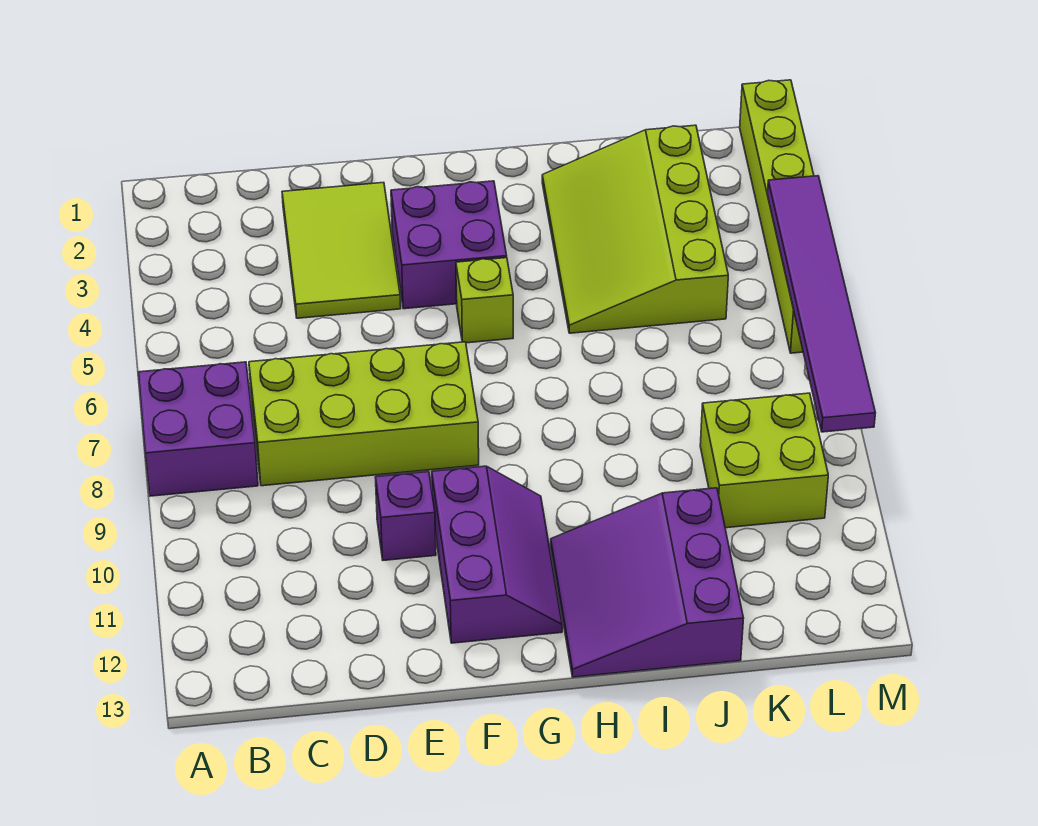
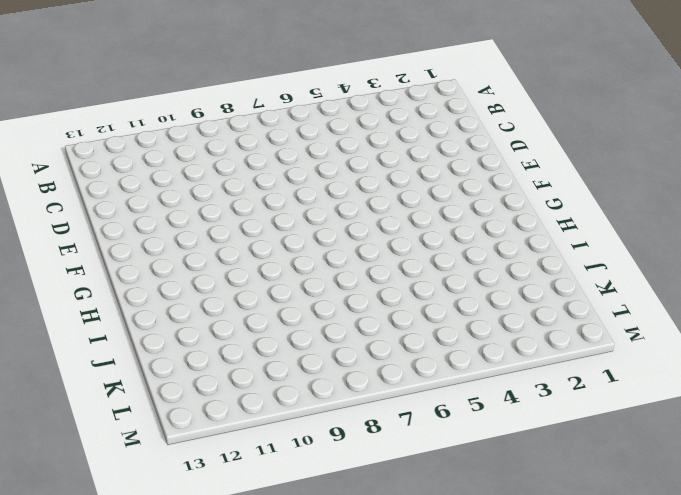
none -> purple brick A7:B8 level 1
none -> lime brick C7:F8 level 1
none -> lime tile D2:E4 level 1

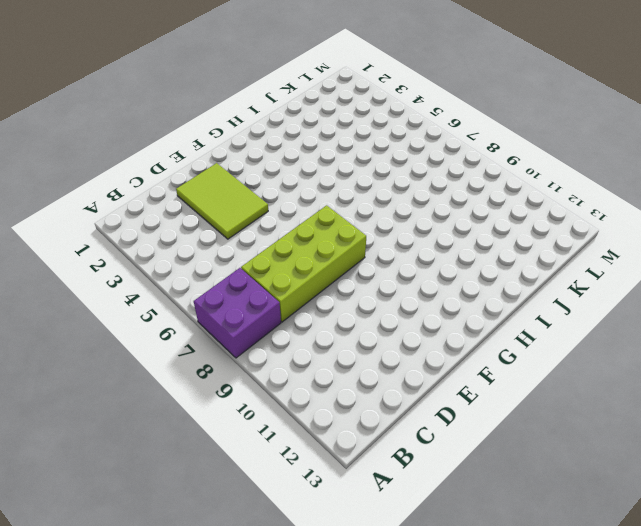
none -> purple brick E10 level 1
none -> purple brick F3:G4 level 1
none -> purple slope F10:G12 level 1 top F

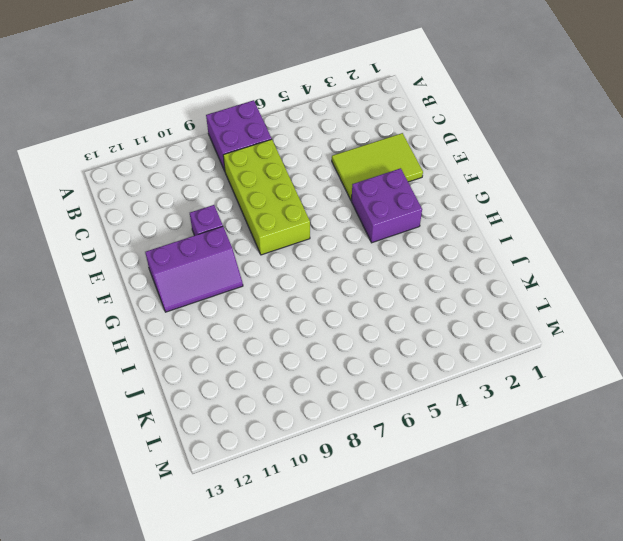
none -> lime brick G5 level 1
none -> purple slope H11:J13 level 1 top J
none -> lime slope I2:K5 level 1 top K

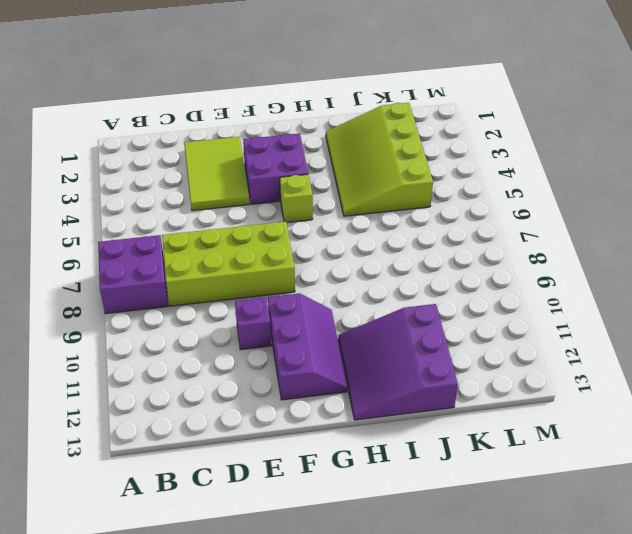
none -> lime brick K9:L10 level 1
none -> lime brick M1:M6 level 1
none -> purple tile M4:M9 level 2

